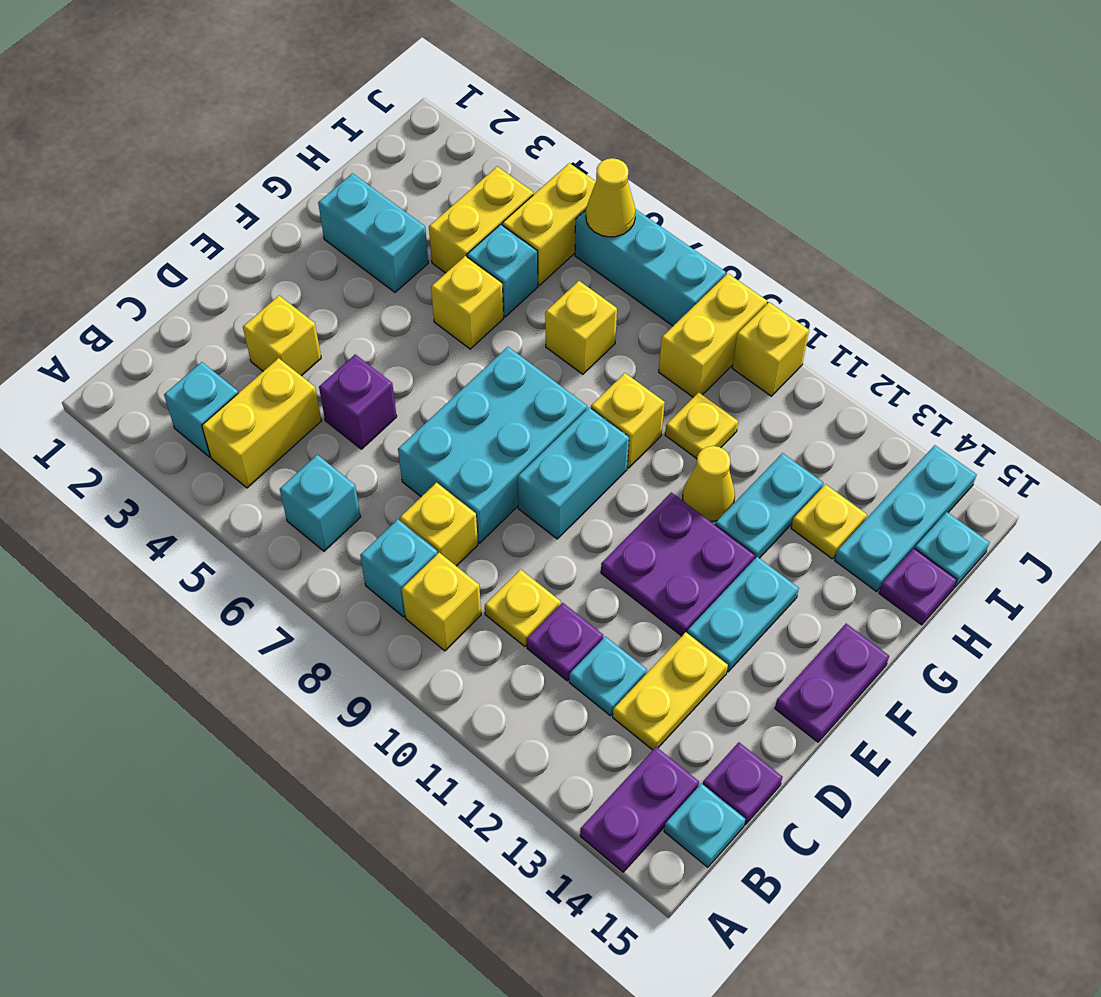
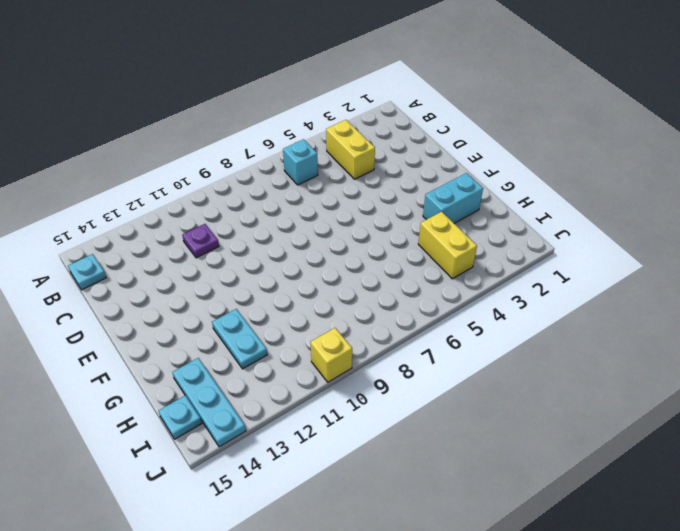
none -> purple plate A14:B14 level 1
none -> cyan brick B3 level 1
none -> cyan brick B8 level 1
none -> yellow brick B9 level 1

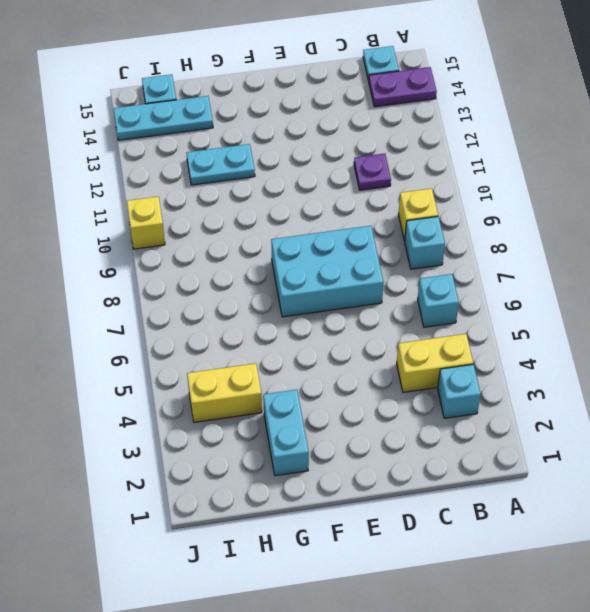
none -> yellow brick C8 level 1
none -> yellow plate C10 level 1
none -> cyan plate C12 level 1
none -> yellow plate C13:D13 level 1

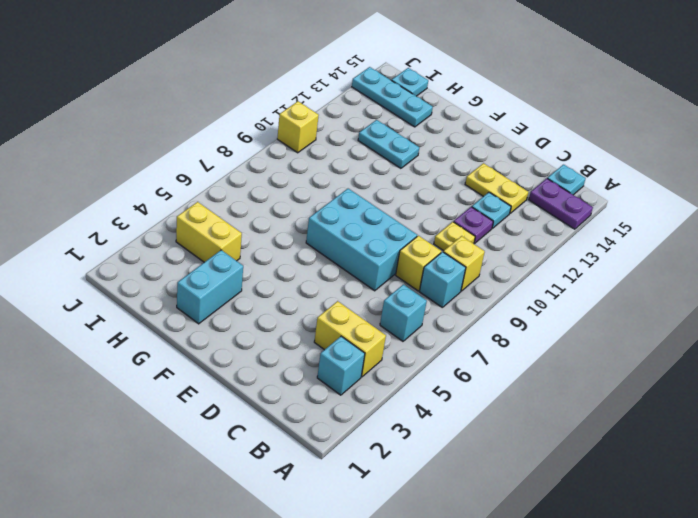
none -> purple plate C15 level 1
none -> yellow brick D3 level 1
none -> purple brick D5 level 1
none -> cyan brick E9:F9 level 1

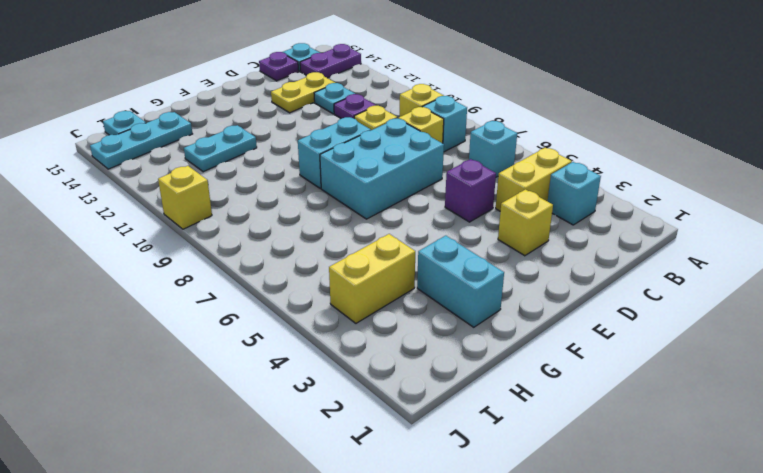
none -> purple plate E11:F12 level 1
none -> cyan plate E13:F13 level 1
none -> purple plate E15:F15 level 1
none -> yellow brick G5 level 1

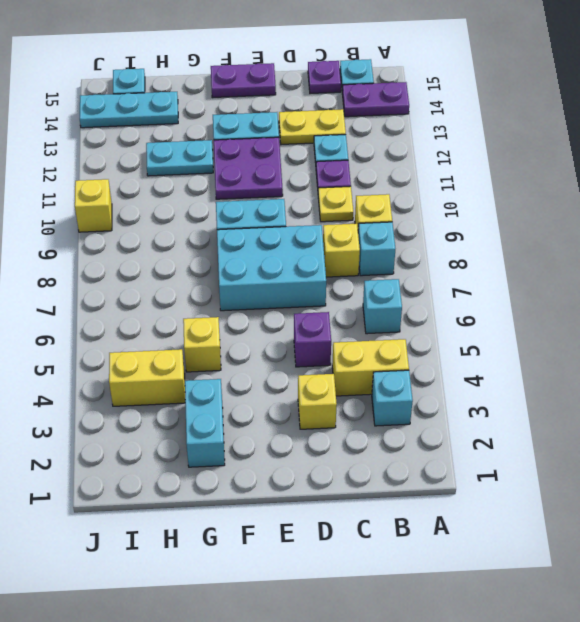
none -> yellow brick G9 level 1
none -> yellow cone G11 level 1
none -> cyan brick H5 level 1
none -> yellow brick H7 level 1

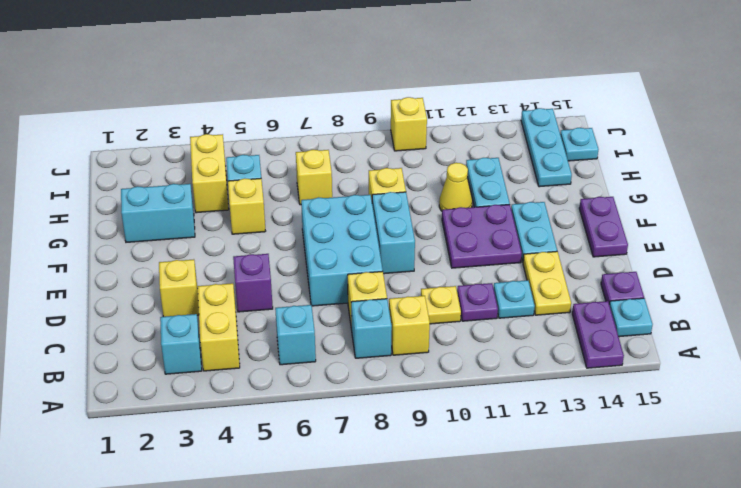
none -> yellow plate H10 level 1
none -> yellow plate H13 level 1
none -> purple plate H15 level 1
none -> yellow brick I5:J5 level 1

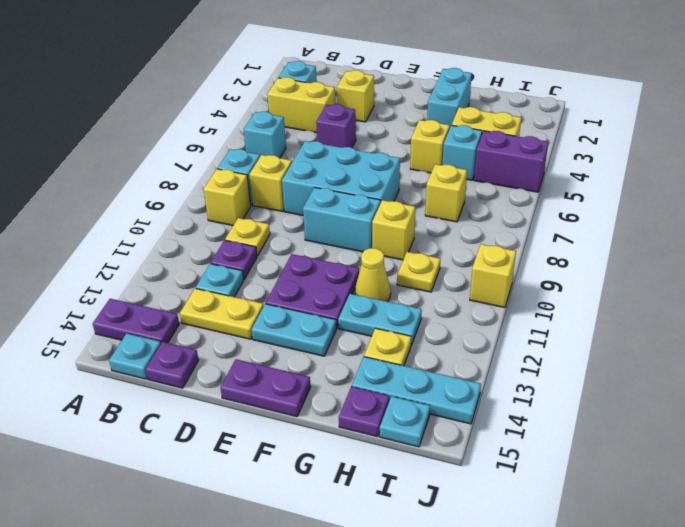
purple brick I5:J5 level 1 -> yellow brick I5:J5 level 1
none -> yellow brick I9:J9 level 1
none -> cyan brick J6:J8 level 1
none -> yellow cone J6 level 2

